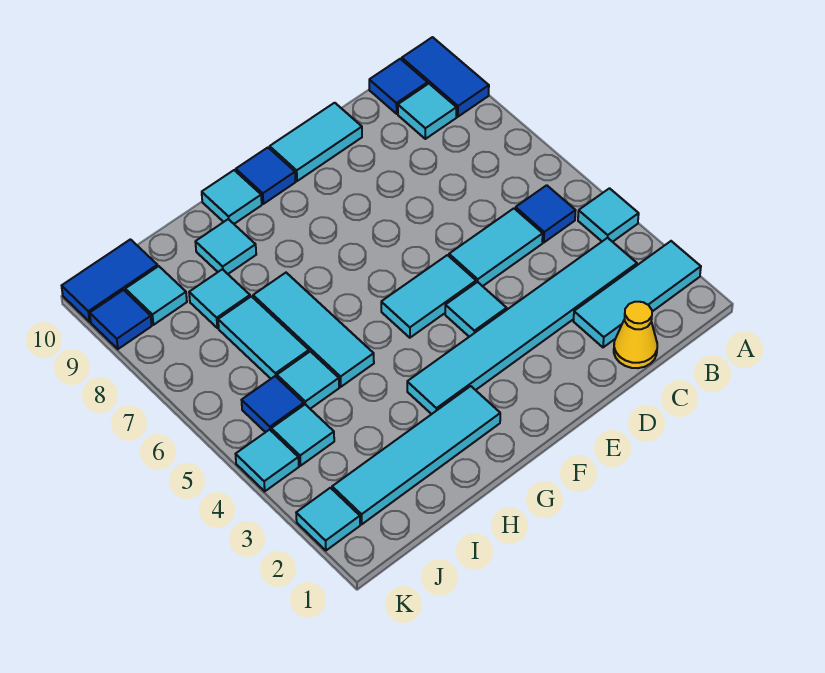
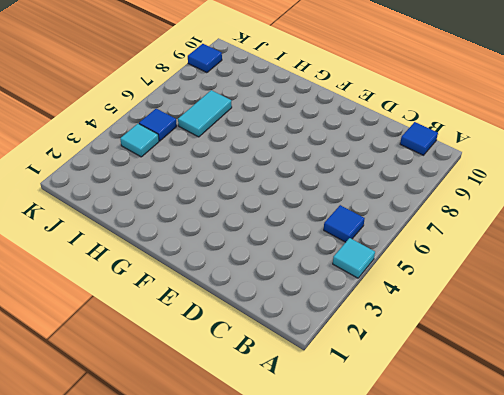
none -> cyan tile A2:C2 level 1
none -> blue tile A9:A10 level 1
none -> cyan tile B3:G3 level 1

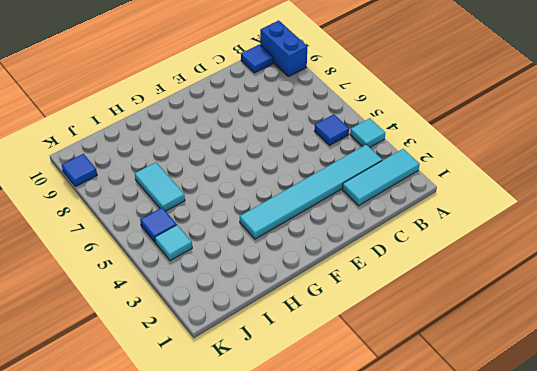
blue brick A9:A10 level 1 -> blue tile A9:A10 level 1
none -> cyan tile B9 level 1
none -> yellow cone C1 level 1
none -> cyan tile C5:D5 level 1

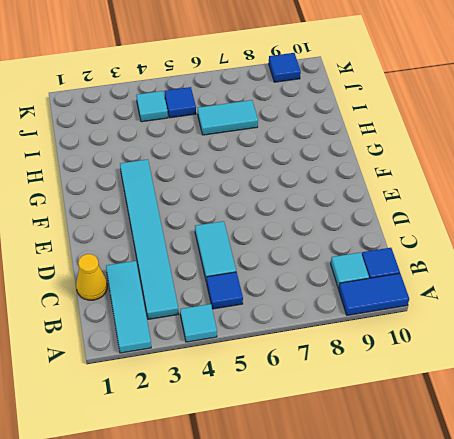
none -> cyan tile D10:E10 level 1
none -> cyan tile E4 level 1
none -> cyan tile E5:F5 level 1

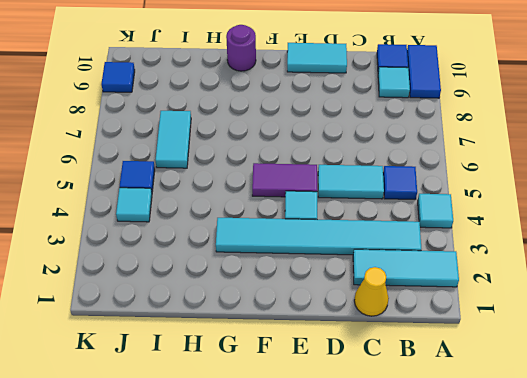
purple tile E5:F5 level 1 -> cyan tile E5:F5 level 1
purple round brick G10 level 1 -> cyan tile G10 level 1
none -> blue tile F10 level 1
none -> cyan tile G2:J2 level 1
none -> cyan tile H5:H7 level 1

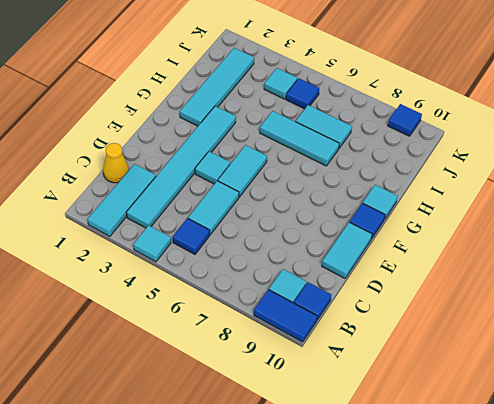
none -> cyan tile H9 level 1
none -> cyan tile I5 level 1
none -> cyan tile I8 level 1

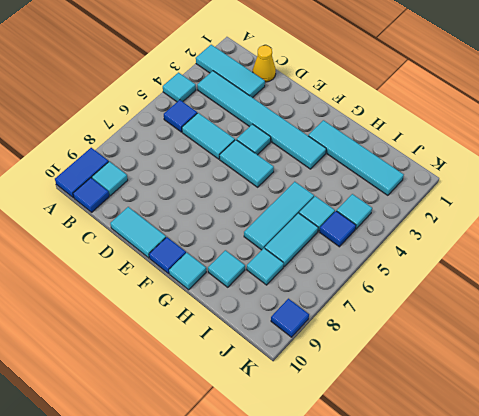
none -> cyan tile J9 level 1
none -> blue tile J10:K10 level 1
none -> cyan tile K2 level 1

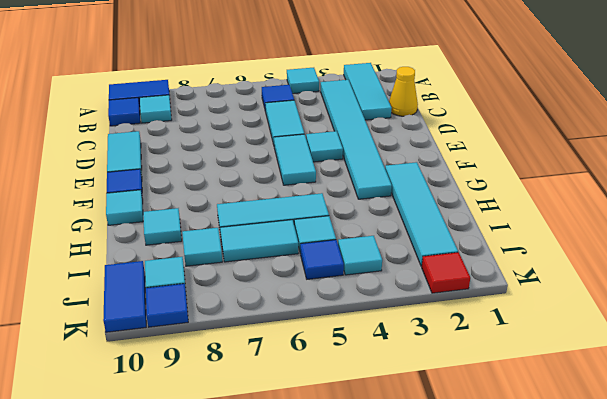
red tile K2 level 1 -> cyan tile K2 level 1
none -> cyan tile K4 level 1

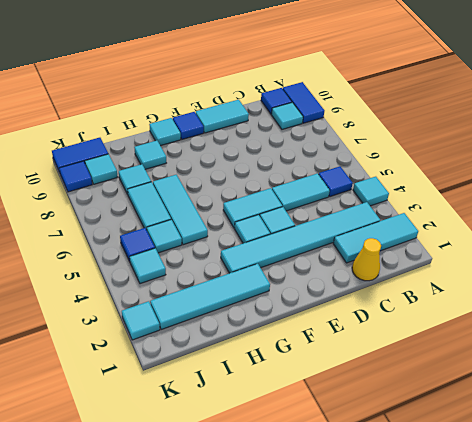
cyan tile F4 level 1 -> cyan tile K4 level 1

